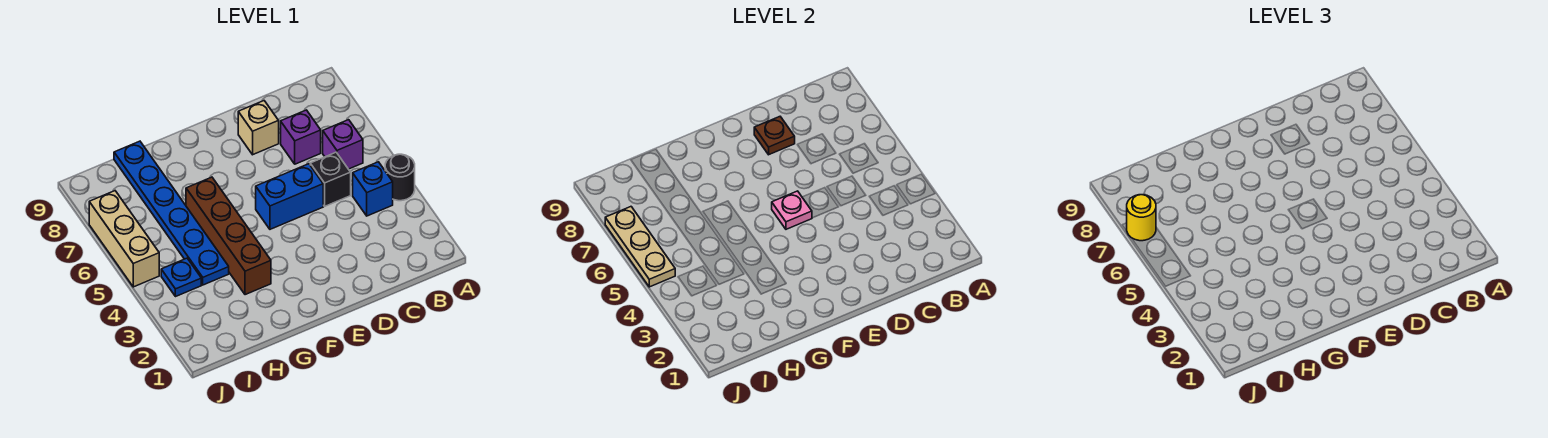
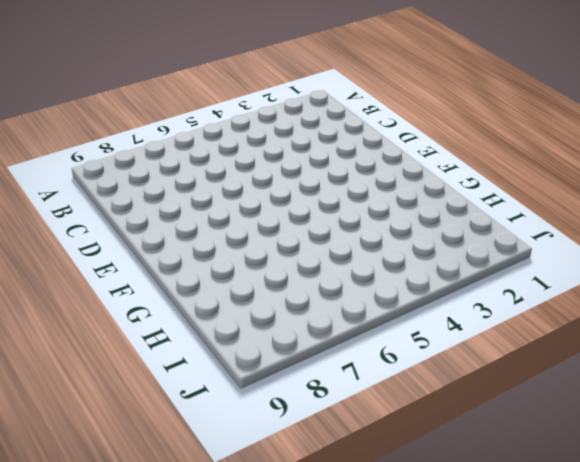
none -> black round brick A4 level 1
none -> blue brick B4 level 1
none -> purple brick B6 level 1

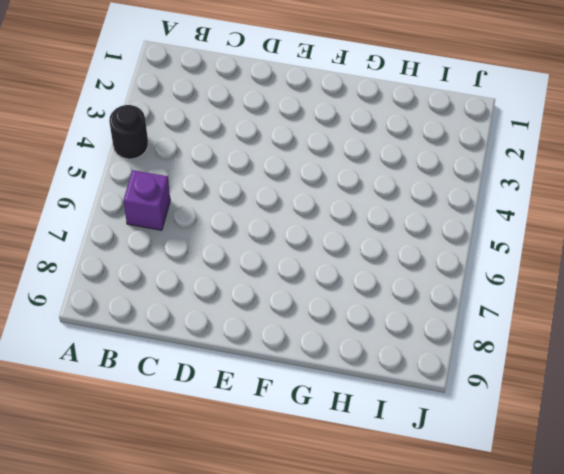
none -> blue brick B4 level 1
none -> black brick C5 level 1
none -> purple brick C7 level 1

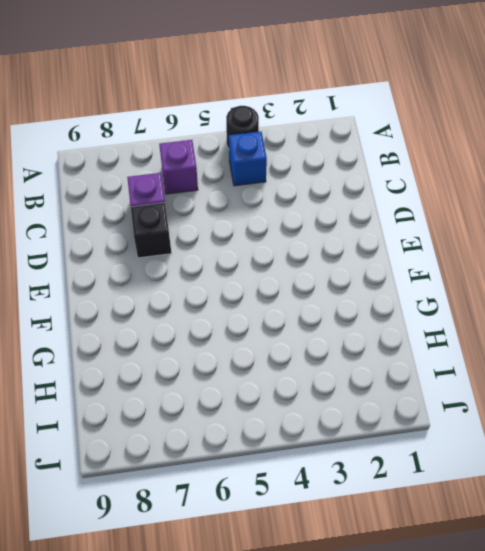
black brick D7 level 1 -> black brick C5 level 1
none -> blue brick D5:E5 level 1
none -> tan brick D8 level 1
none -> brown brick G3:G6 level 1

